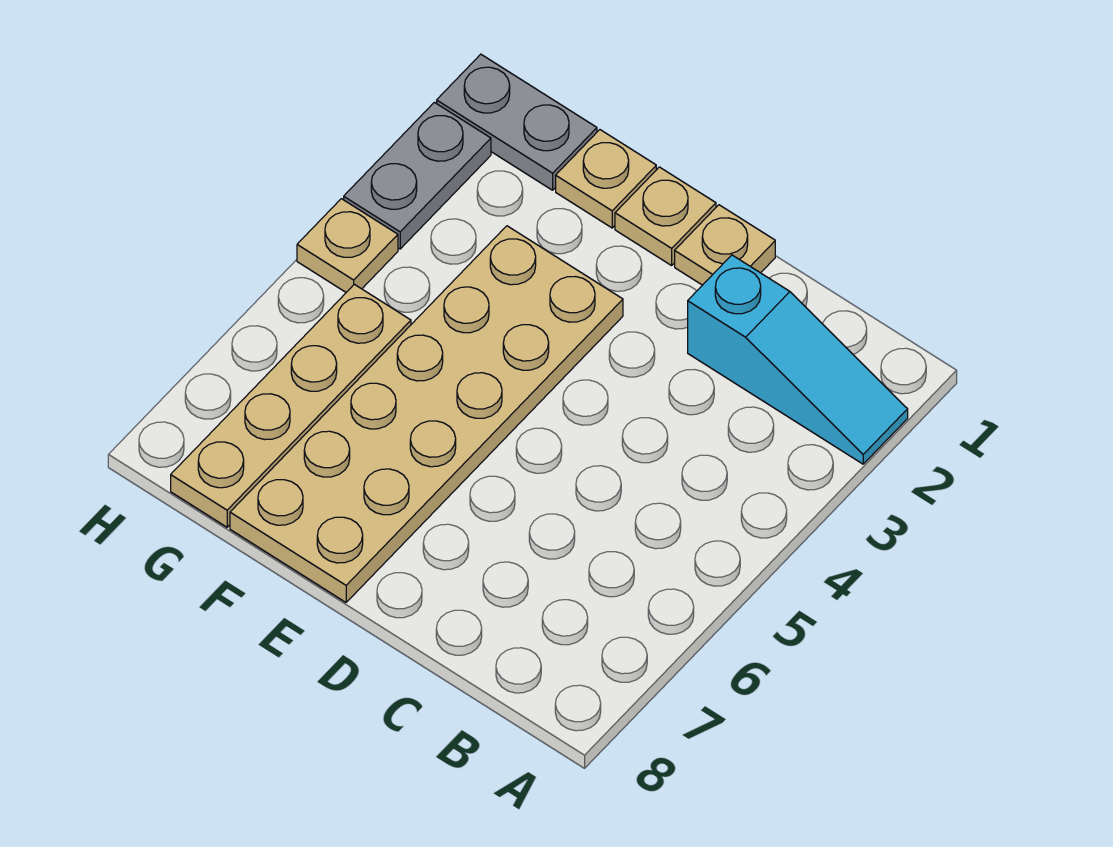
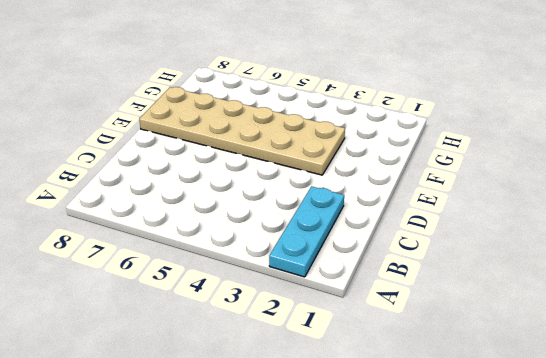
cyan plate A2:C2 level 1 -> cyan slope A2:C2 level 1 top C
none -> tan plate D1 level 1
none -> tan plate E1 level 1

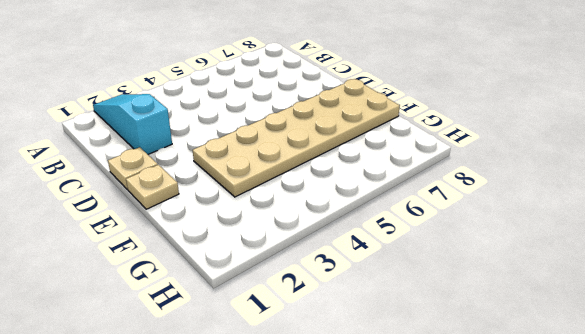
none -> tan plate F1 level 1
none -> grey plate G1:H1 level 1

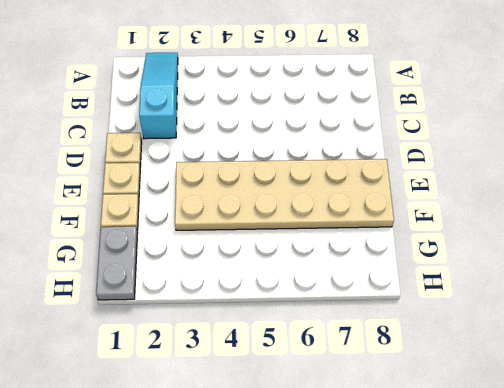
none -> tan plate G5:G8 level 1
none -> grey plate H2:H3 level 1

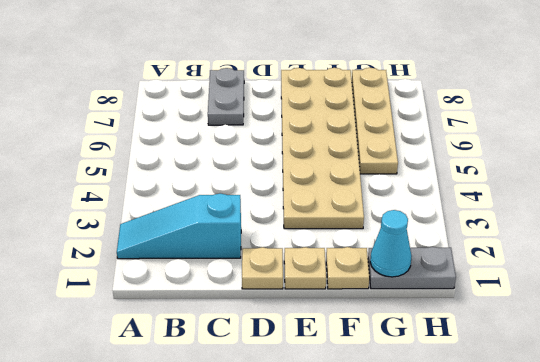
grey plate C7:C8 level 1 -> grey plate H2:H3 level 1
cyan cone G1 level 2 -> none
none -> tan plate H4 level 1

